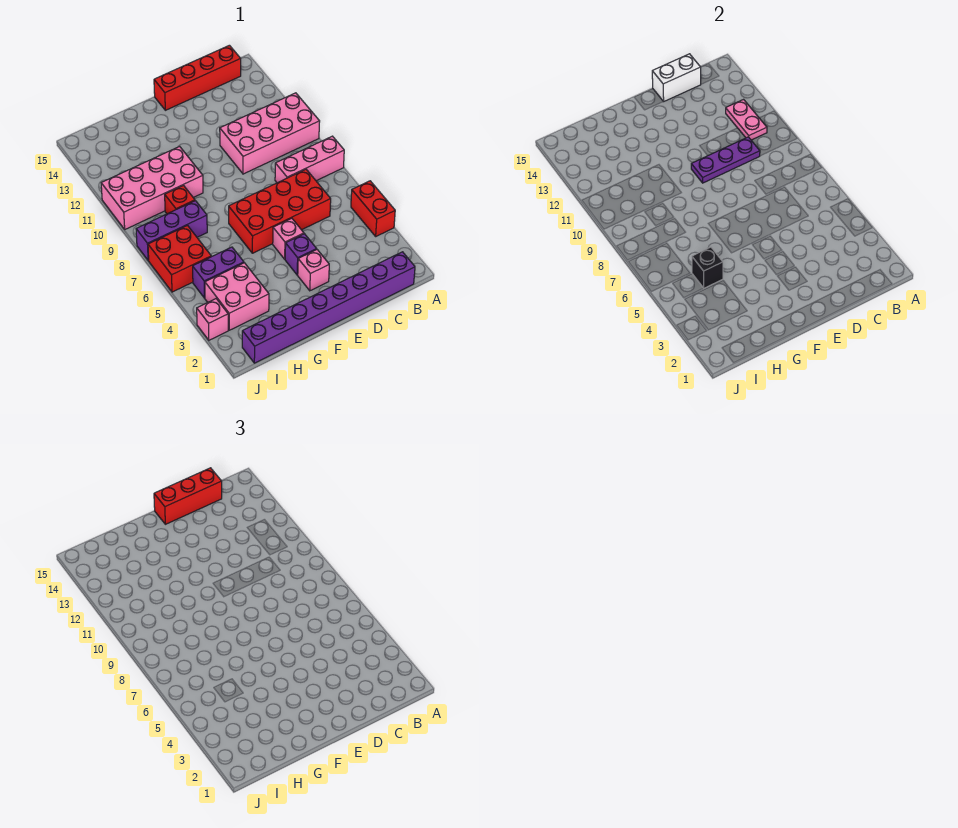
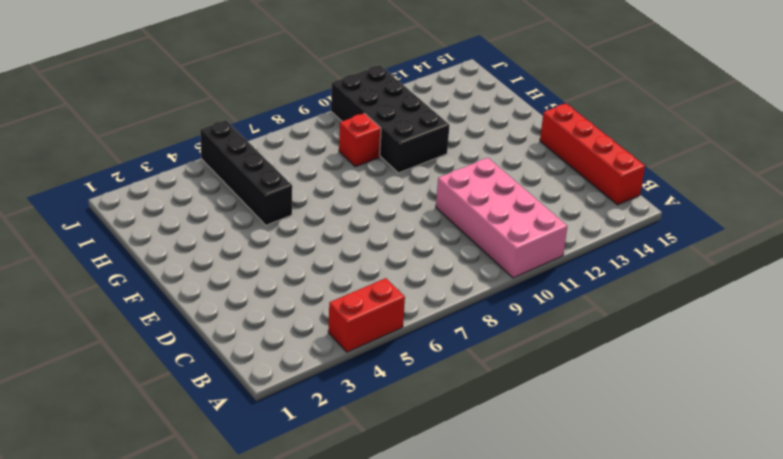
black brick G5:J5 level 1 -> purple brick H5:I5 level 1
black brick G10:J11 level 1 -> pink brick G10:J11 level 1
none -> pink brick A8:C8 level 1
none -> purple brick B1:I1 level 1
none -> red brick C6:F7 level 1

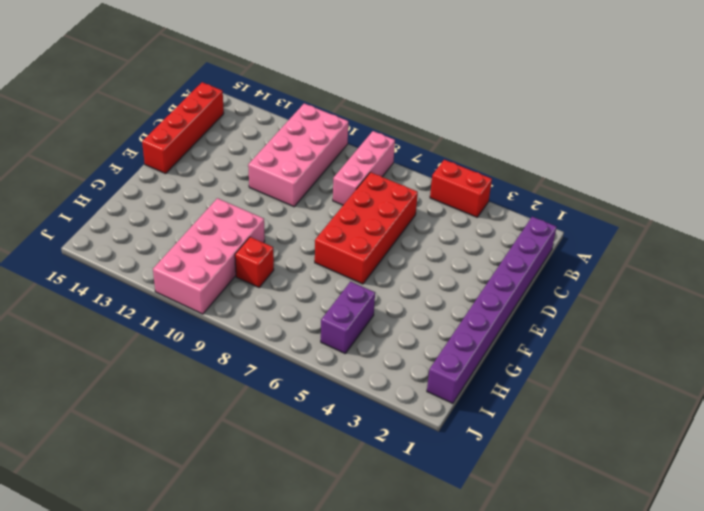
none -> pink brick E3 level 1
none -> purple brick E4 level 1
none -> pink brick E5 level 1

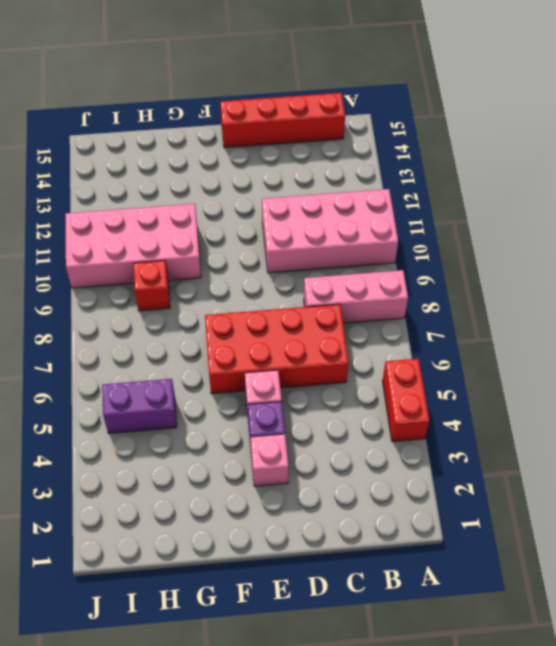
none -> purple brick B1:I1 level 1
none -> pink brick H3:I4 level 1
none -> purple brick H8:J8 level 1

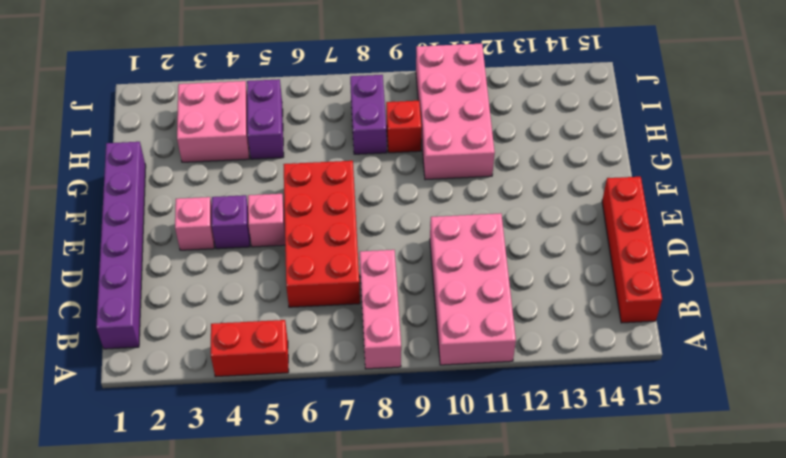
purple brick B1:G1 level 1 -> purple brick B1:I1 level 1
purple brick H8:I8 level 1 -> purple brick H8:J8 level 1
none -> red brick I6:J7 level 1
none -> pink brick J3 level 1
none -> pink plate B11:B12 level 2

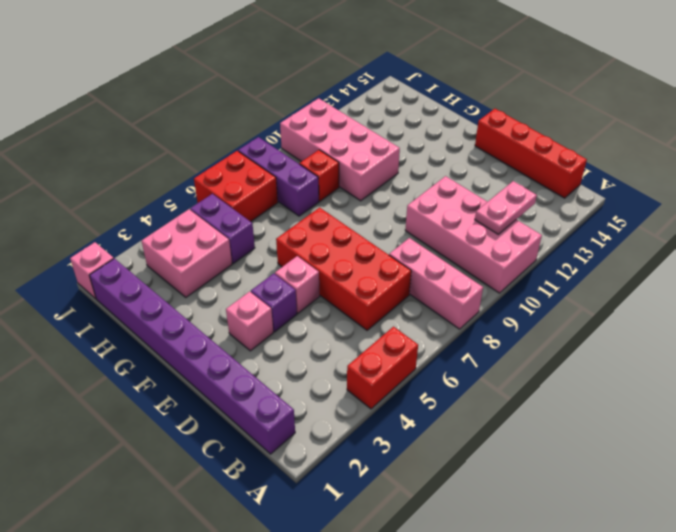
pink brick J1 level 1 -> pink brick J3 level 1
none -> purple plate C10:E10 level 2
none -> white brick C15:D15 level 2
none -> black brick H5 level 2

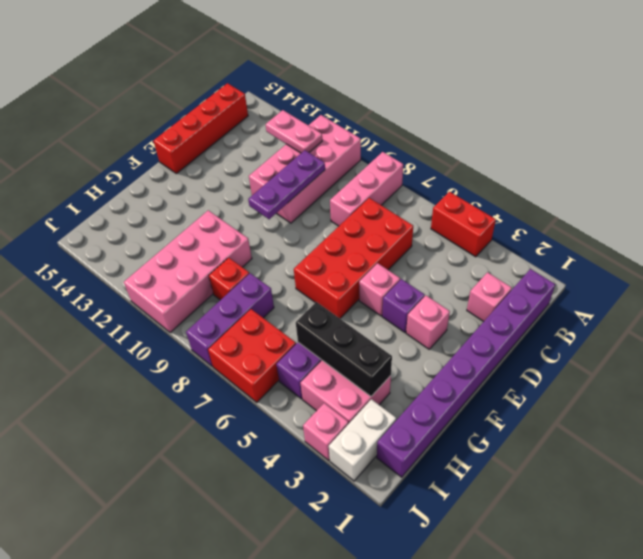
pink brick C2 level 1 -> none
black brick H3:H5 level 2 -> black brick H5 level 2
white brick I2:J2 level 1 -> white brick C15:D15 level 2
none -> red brick C15:E15 level 3

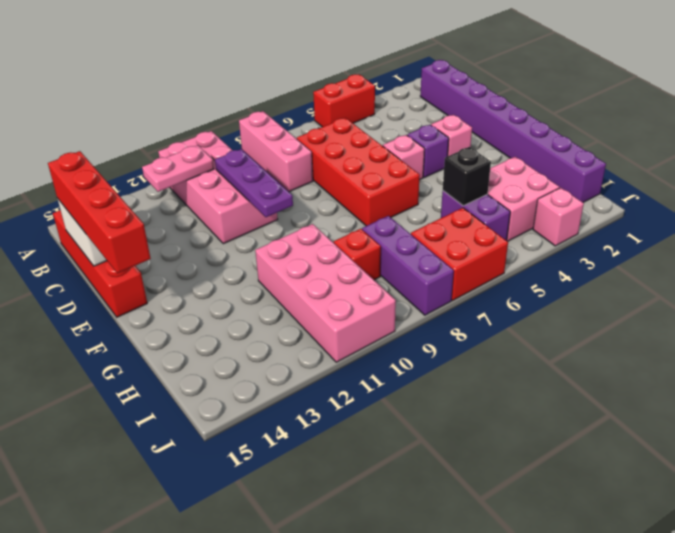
red brick C15:F15 level 3 -> red brick C15:E15 level 3

